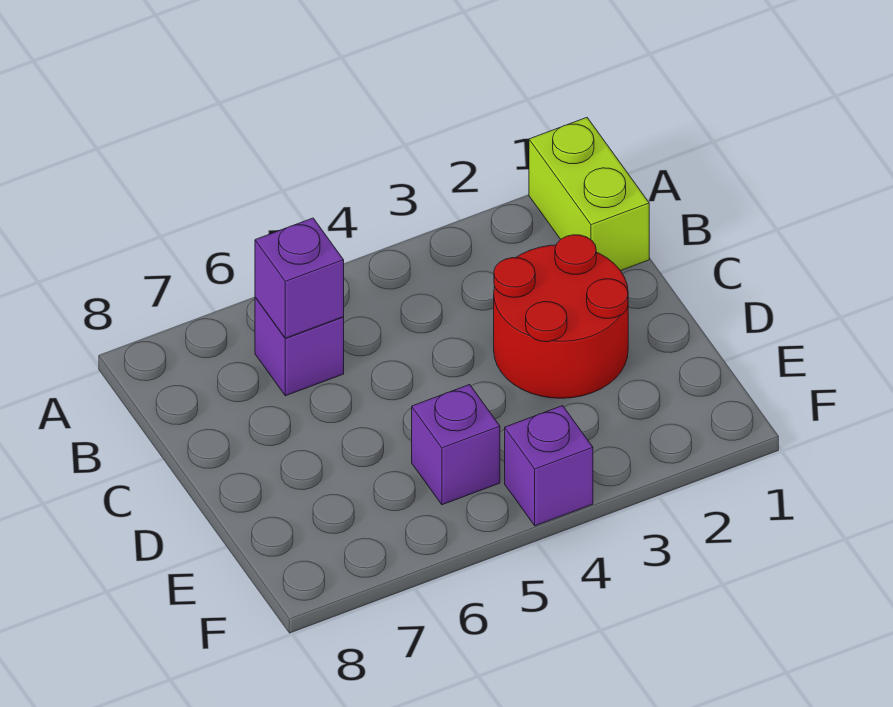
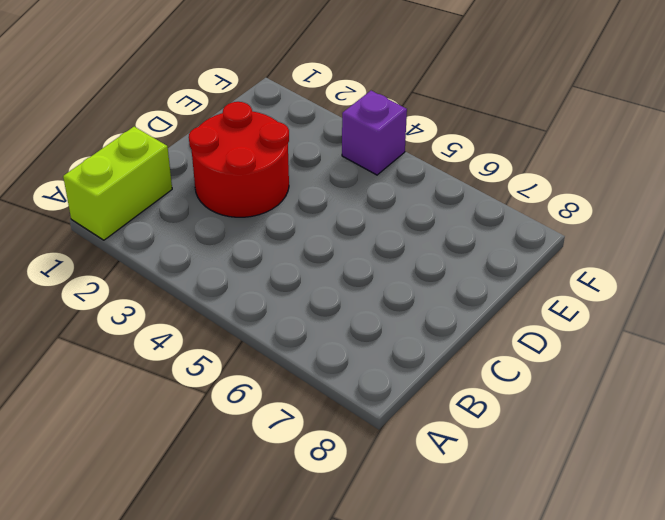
none -> purple brick B6 level 1
none -> purple brick E5 level 1

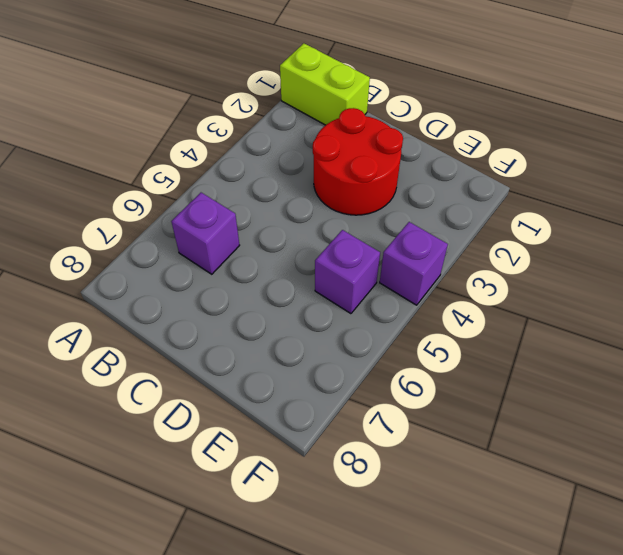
none -> purple brick B6 level 2

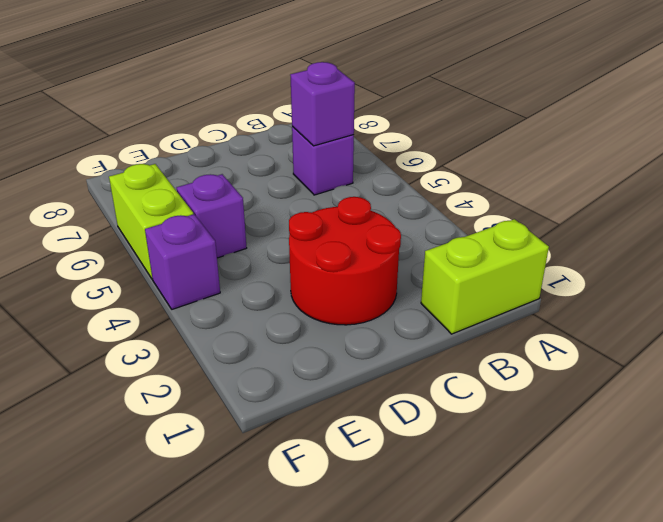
lime brick F5:F6 level 1 -> none

